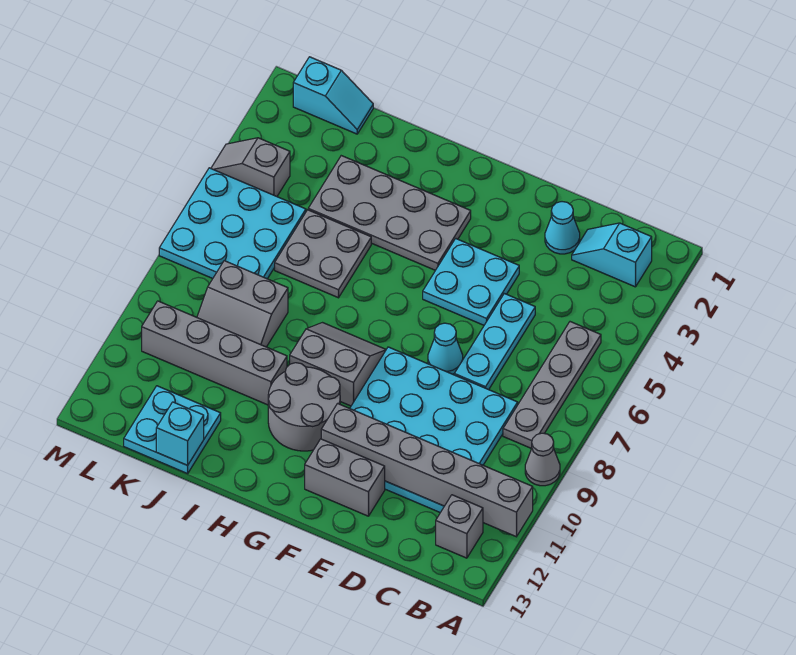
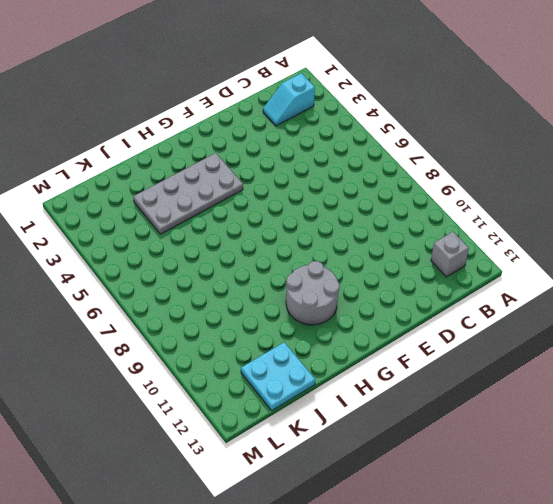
none -> grey cone A9 level 1
none -> grey plate B5:B8 level 1
none -> cyan plate C8:F11 level 1

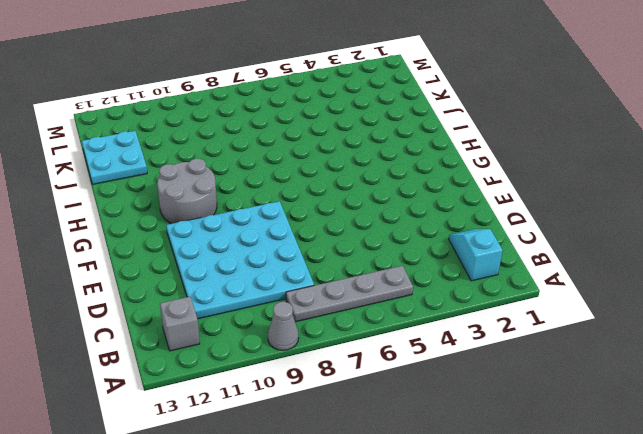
none -> cyan cone D2 level 1
none -> cyan plate D5:D7 level 1
none -> cyan plate E4:F5 level 1

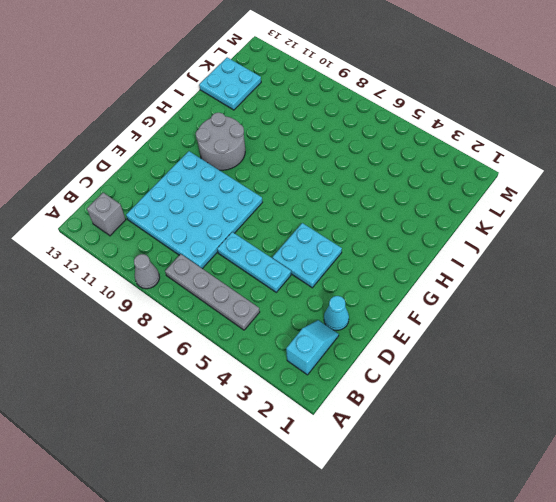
none -> cyan cone E7 level 1
none -> grey brick E12:F12 level 1
none -> grey plate G3:J4 level 1

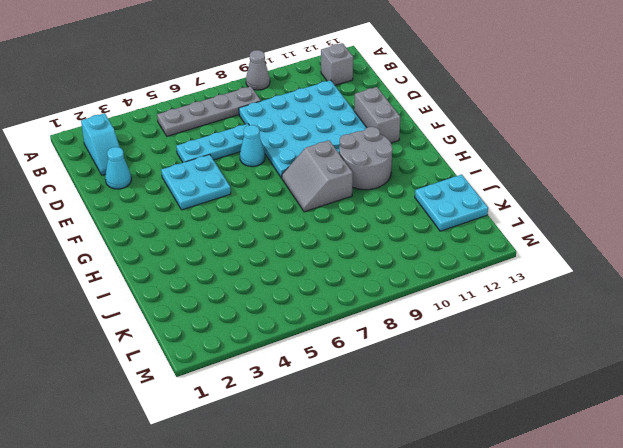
none -> grey plate G3:J4 level 1
none -> grey plate I5:J6 level 1
none -> grey brick I10:L10 level 1

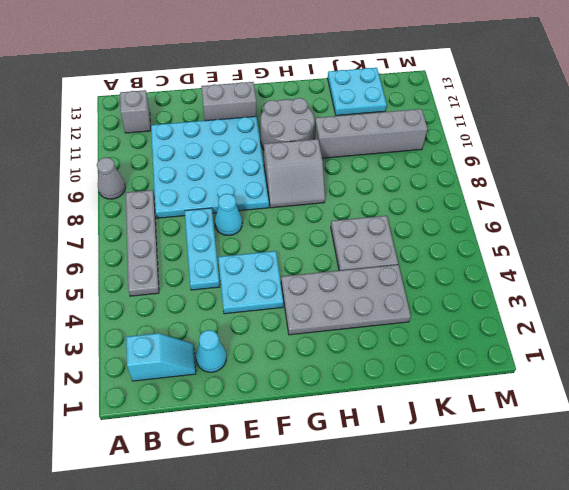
none -> grey slope J8:K9 level 1 top 8
none -> cyan slope K1:L1 level 1 top L
none -> cyan plate K5:M7 level 1

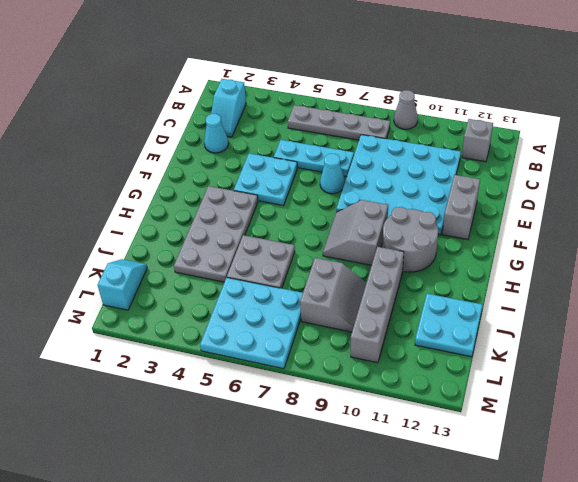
none -> grey slope L4:M4 level 1 top L
none -> grey brick A11:F11 level 2
none -> cyan brick J13 level 2

